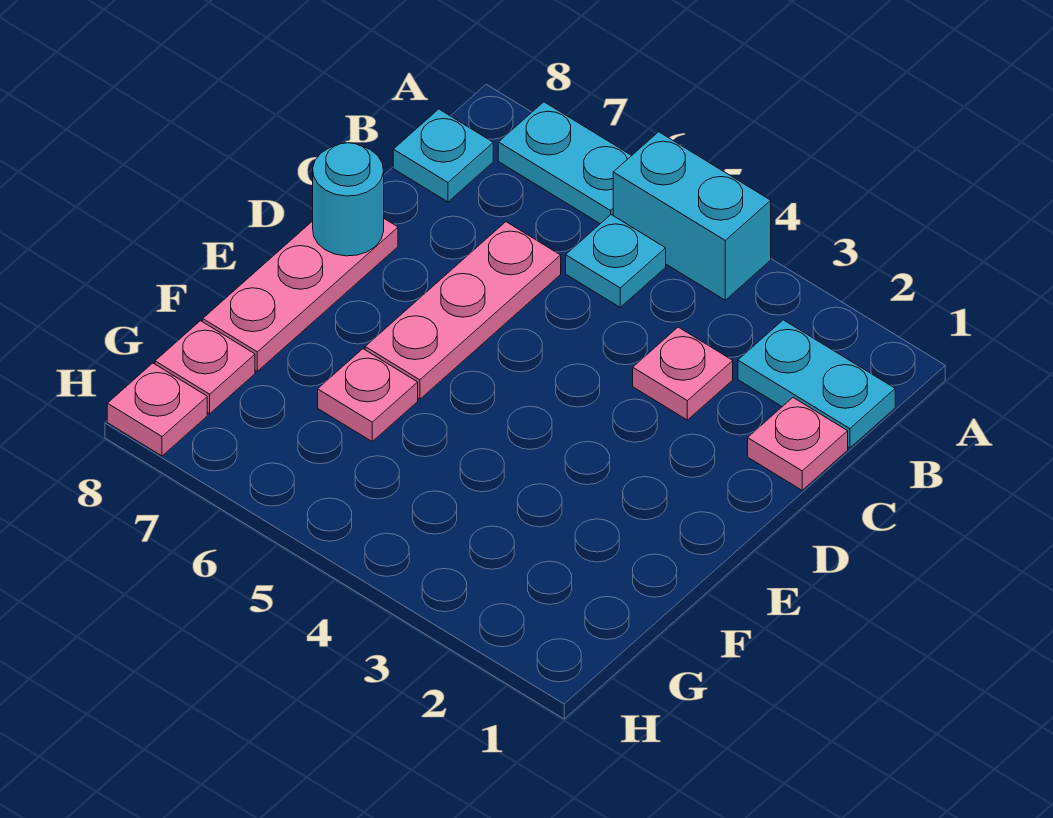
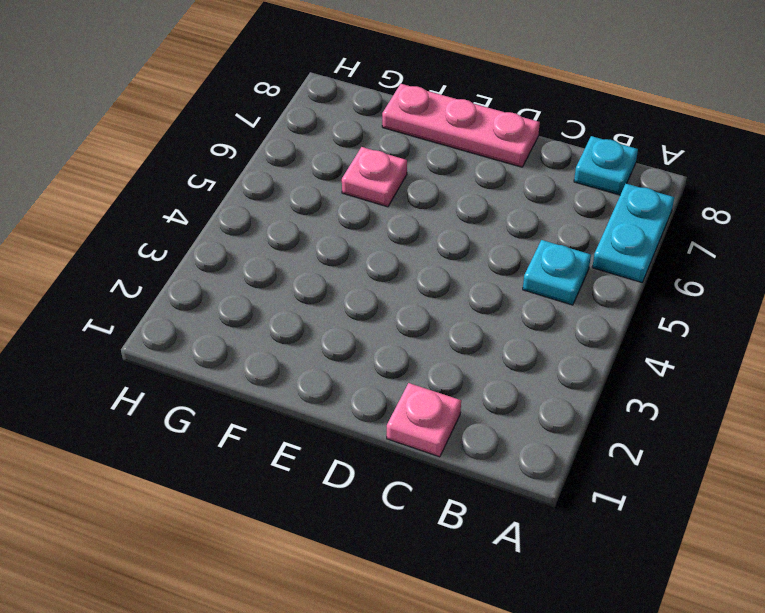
none -> cyan brick A4:A5 level 1
none -> cyan plate B1:B2 level 1
none -> pink plate C3 level 1

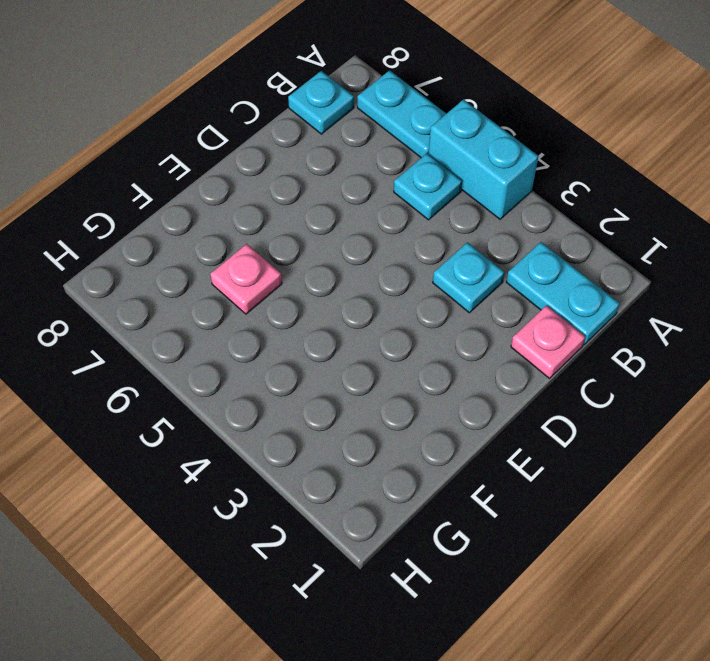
cyan plate C3 level 1 -> pink plate C3 level 1
none -> pink plate C6:E6 level 1
none -> pink plate D8:F8 level 1
none -> pink plate G8 level 1

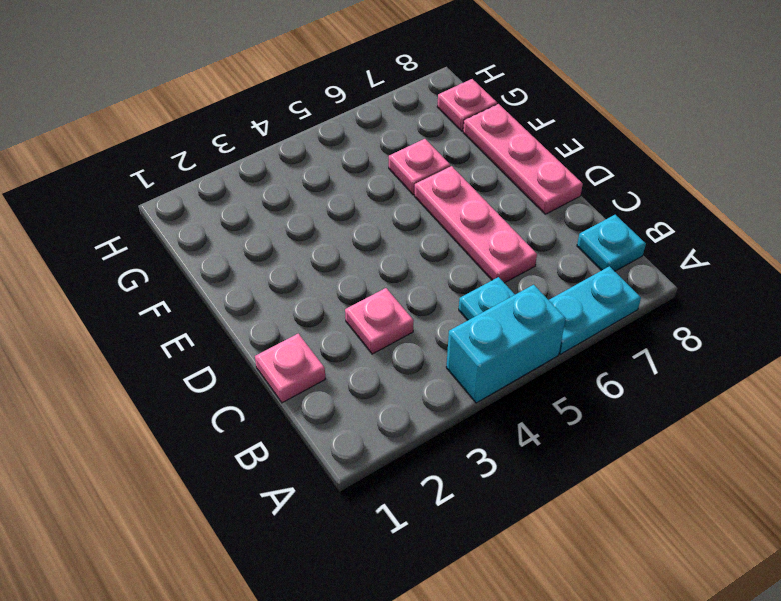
none -> cyan plate B1:B2 level 1
none -> pink plate H8 level 1
none -> cyan round brick D8 level 2

